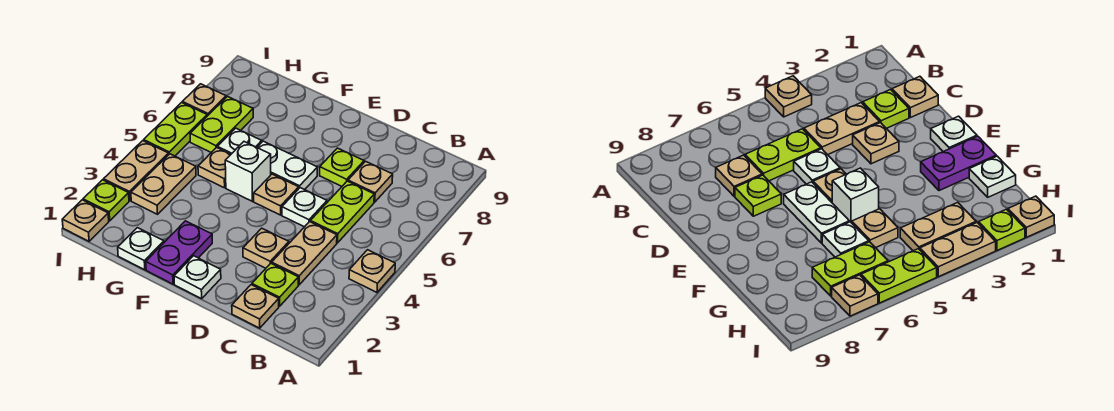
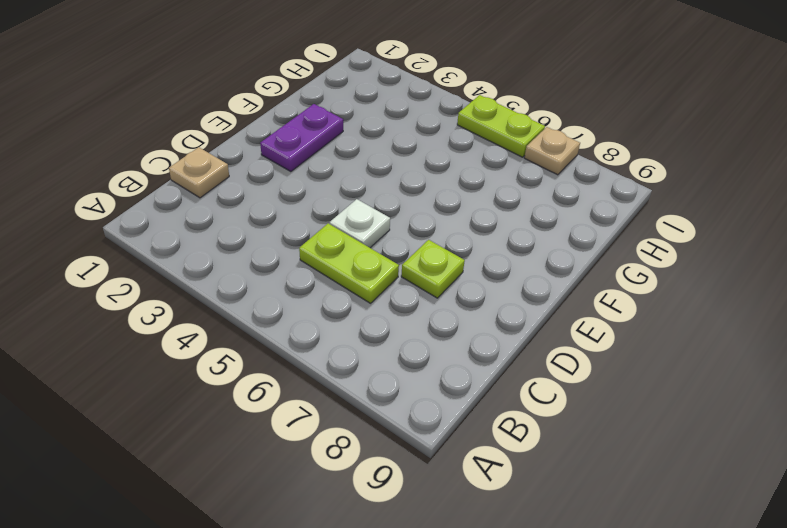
purple plate E2:F2 level 1 -> purple plate F1:F2 level 1
none -> tan plate A4 level 1
none -> lime plate C2 level 1
none -> tan plate C3:C4 level 1

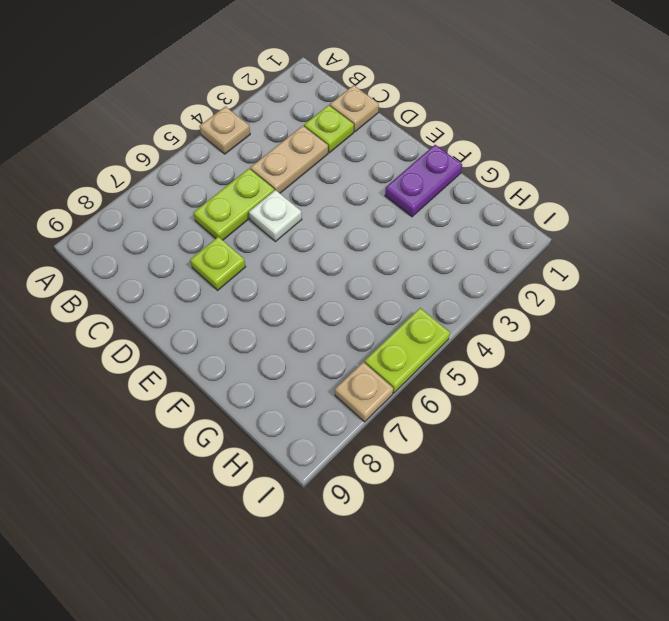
none -> tan plate C7 level 1
none -> tan plate D3 level 1
none -> white plate E1 level 1

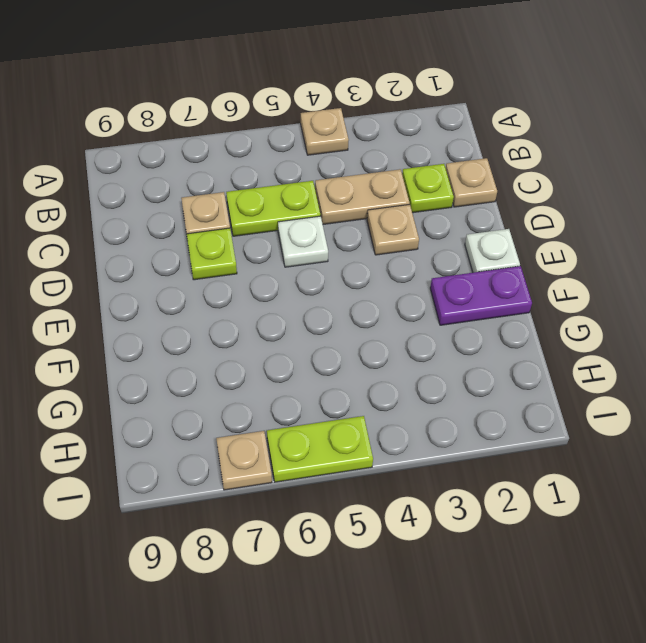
none -> tan plate E5 level 1
none -> white plate E6:F6 level 1
none -> white brick F5 level 1

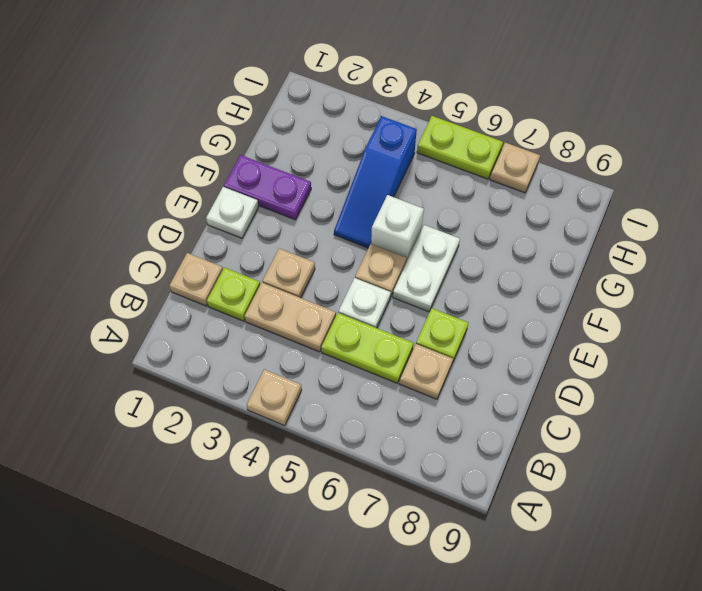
blue slope F4:H4 level 1 top H -> tan plate H3:H4 level 1
none -> white plate G1 level 1
none -> tan plate G5 level 1
none -> white plate G6 level 1

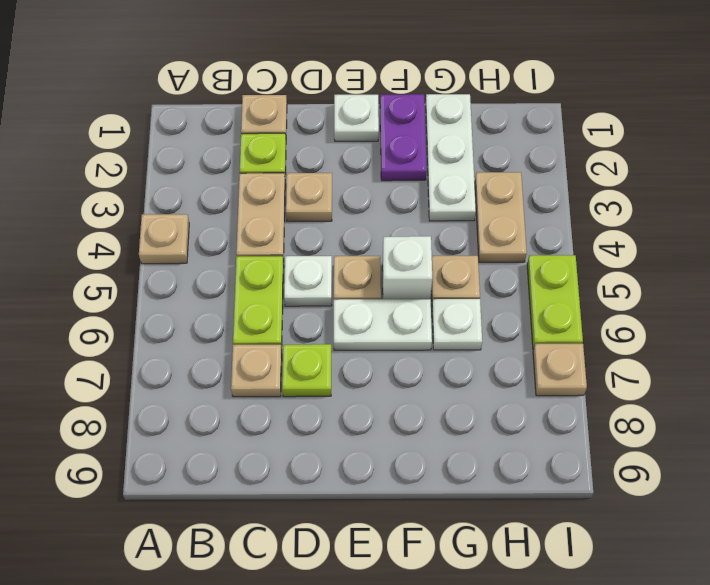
white plate G1:G3 level 1 -> white plate G1 level 1
none -> lime plate H6:H7 level 1
none -> tan plate I1 level 1
none -> lime plate I2 level 1

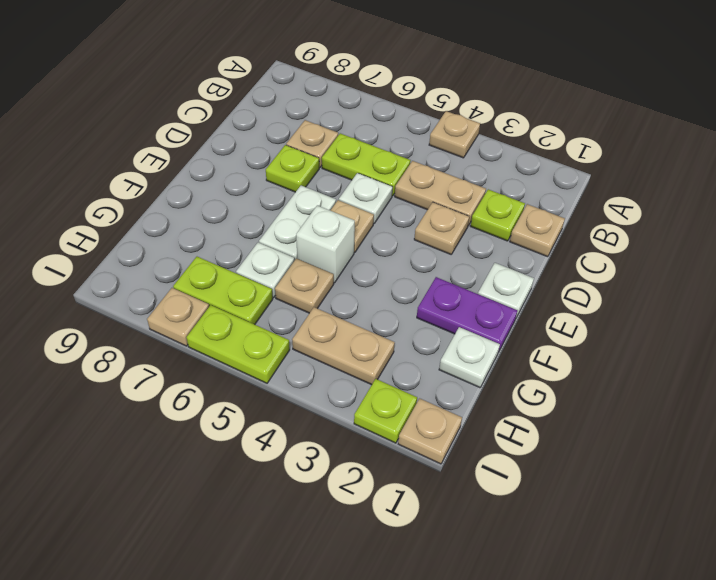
none -> tan plate I3:I4 level 1

